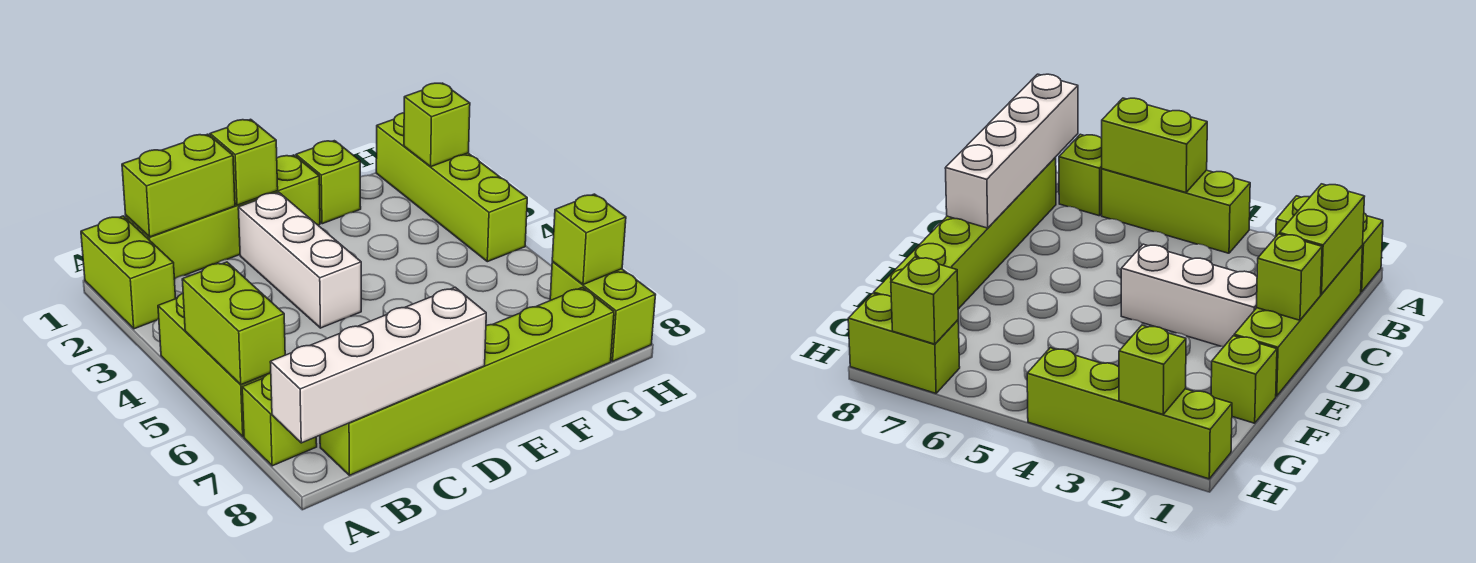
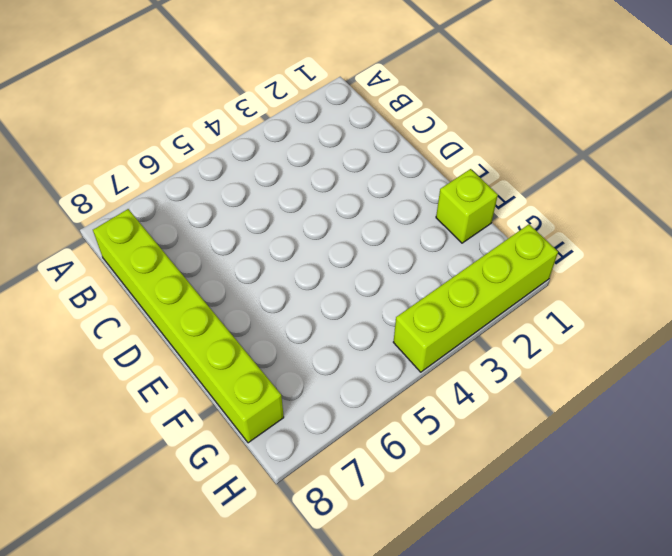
none -> lime brick A1:A2 level 1
none -> lime brick A4:A6 level 1
none -> lime brick A7 level 1

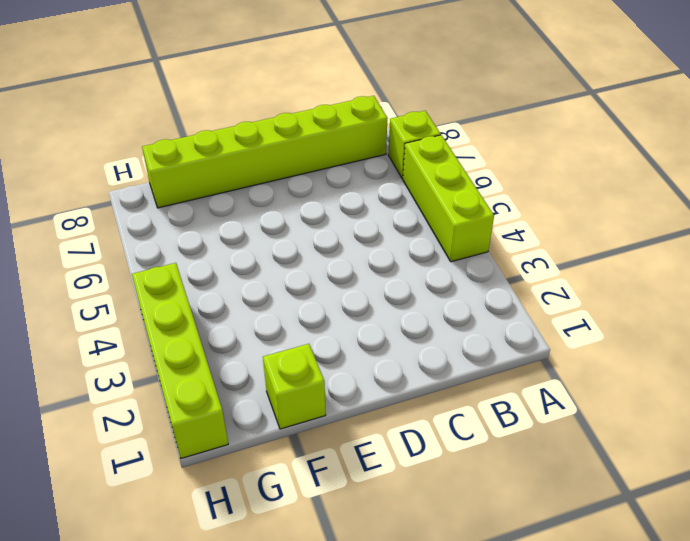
none -> lime brick A1:A2 level 1
none -> lime brick B1:E1 level 1
none -> white brick D2:D4 level 1

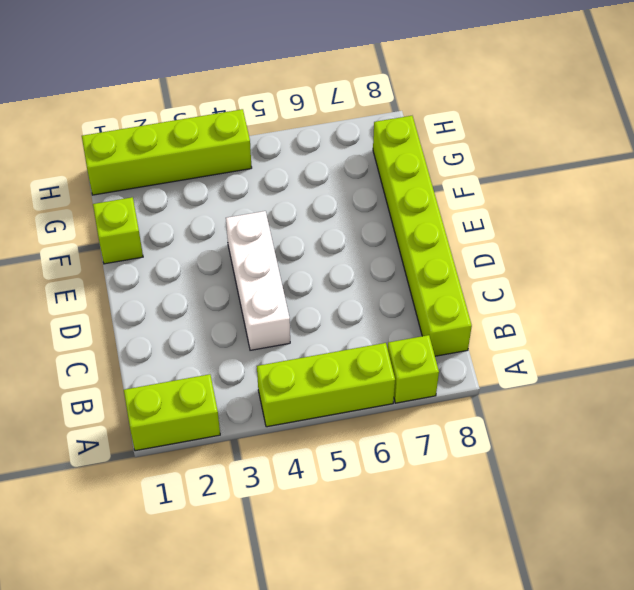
white brick C4:E4 level 1 -> white brick D2:D4 level 1
none -> lime brick B1:E1 level 1
none -> lime brick H7:H8 level 1
none -> lime brick A5:A6 level 2

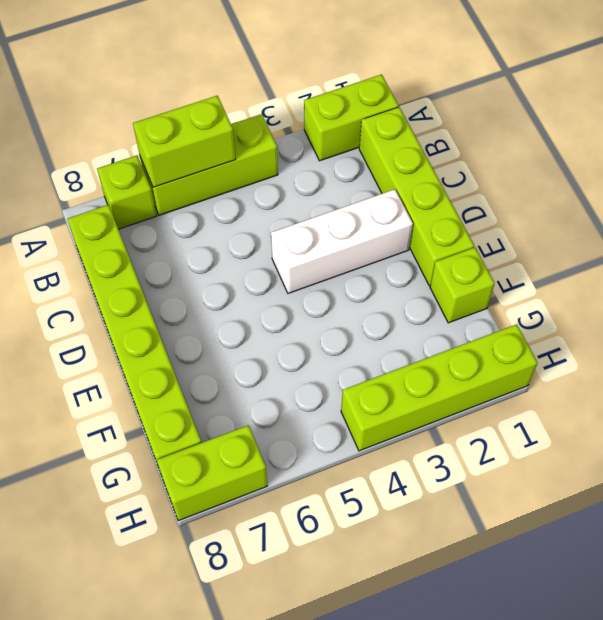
none -> white brick A8:D8 level 2
none -> lime brick B1:C1 level 2
none -> lime brick D1 level 2

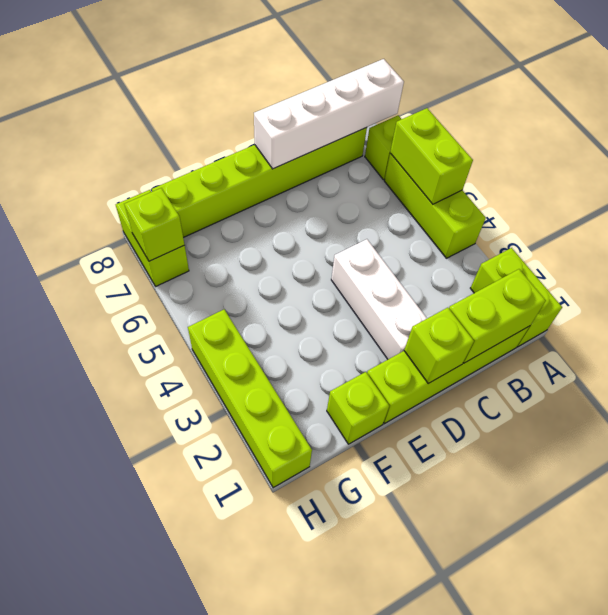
none -> lime brick H2 level 2

